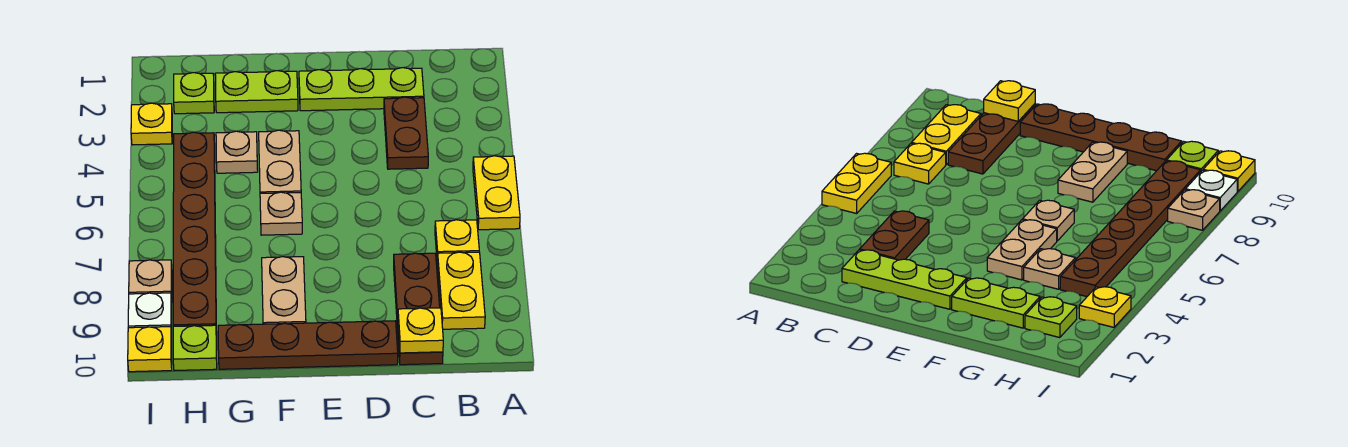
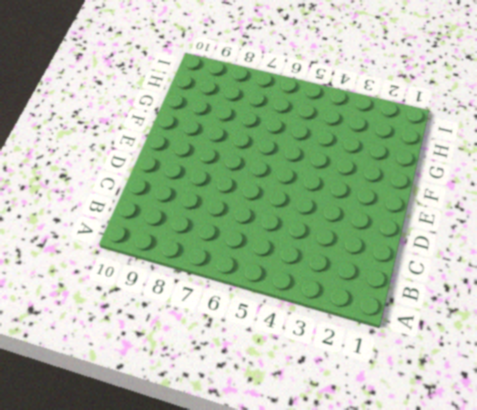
none -> yellow plate A5:A6 level 1
none -> yellow plate B7 level 1
none -> yellow plate B8:B9 level 1

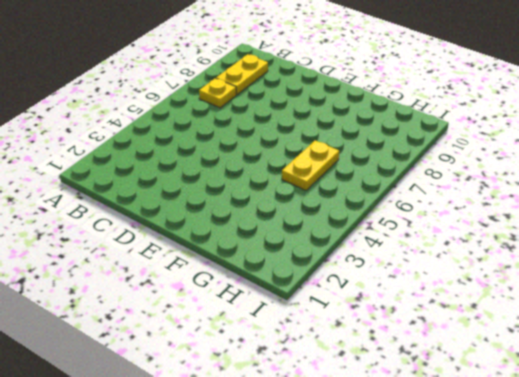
yellow plate G5:G6 level 1 -> yellow plate A5:A6 level 1
none -> lime plate C2:E2 level 1
none -> brown plate C3:C4 level 1
none -> brown plate C8:C10 level 1

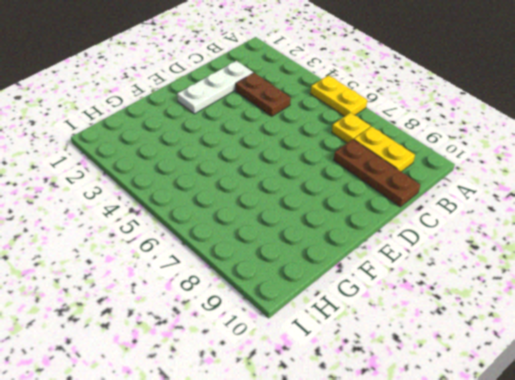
white plate C2:E2 level 1 -> lime plate C2:E2 level 1
none -> brown plate D10:G10 level 1
none -> lime plate F2:G2 level 1
none -> tan plate F4:F5 level 1

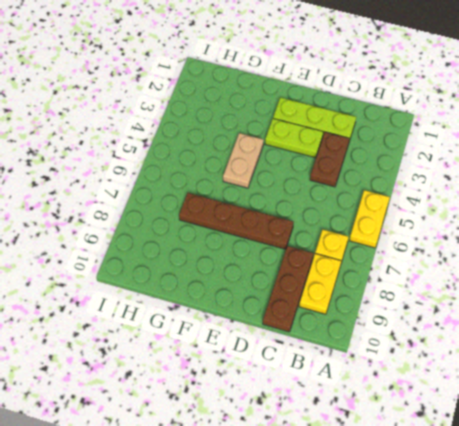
lime plate D3:E3 level 1 -> lime plate F2:G2 level 1
brown plate D7:G7 level 1 -> brown plate D10:G10 level 1
none -> tan plate F6 level 1
none -> tan plate F8:F9 level 1
none -> tan plate G4 level 1

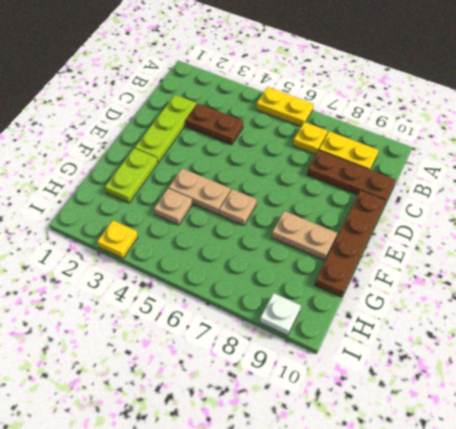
none -> lime plate H2 level 1
none -> brown plate H4:H9 level 1
none -> lime plate H10 level 1

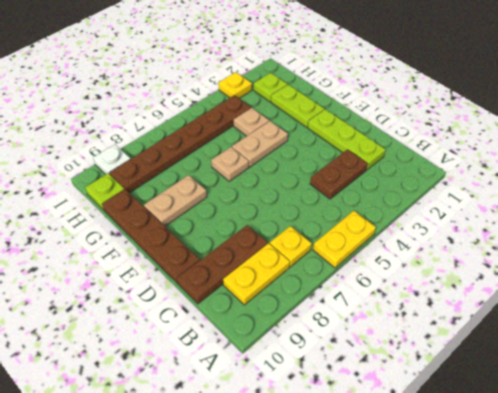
none -> tan plate I8 level 1
none -> yellow plate I10 level 1
none -> yellow plate C10 level 2

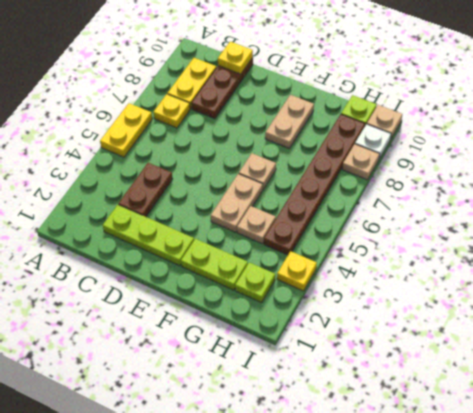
tan plate I10 level 1 -> yellow plate I10 level 1
none -> brown plate D10:G10 level 1

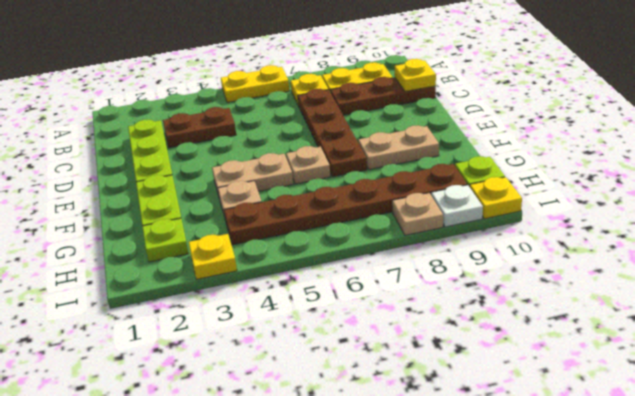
brown plate C7:F7 level 1 -> brown plate D10:G10 level 1

